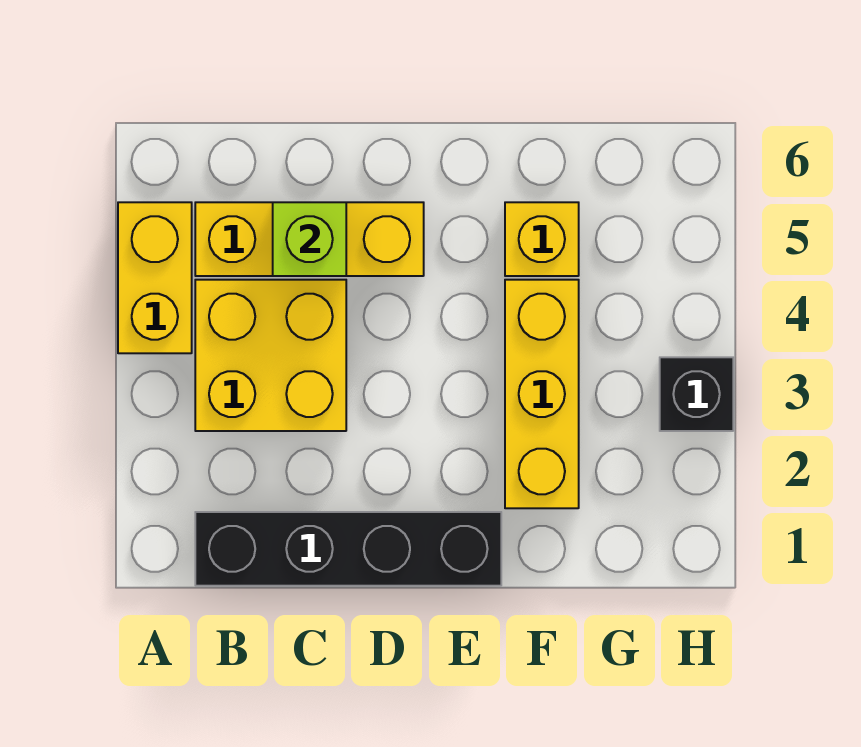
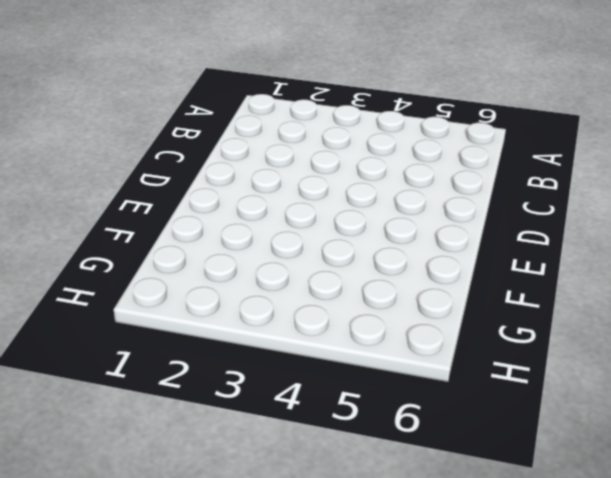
none -> yellow brick A4:A5 level 1
none -> black brick B1:E1 level 1

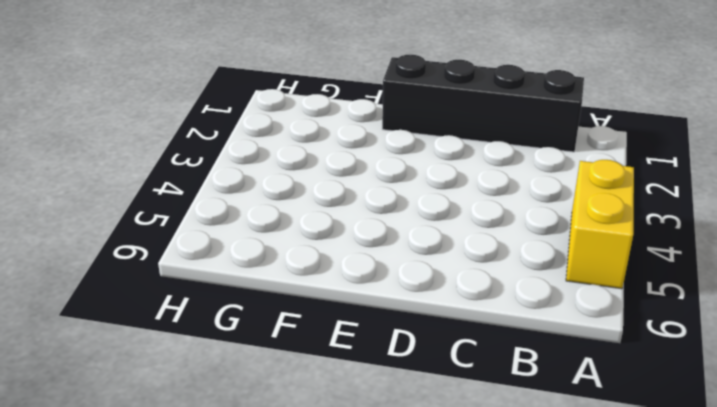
none -> yellow brick B3:C4 level 1
none -> yellow brick B5:D5 level 1

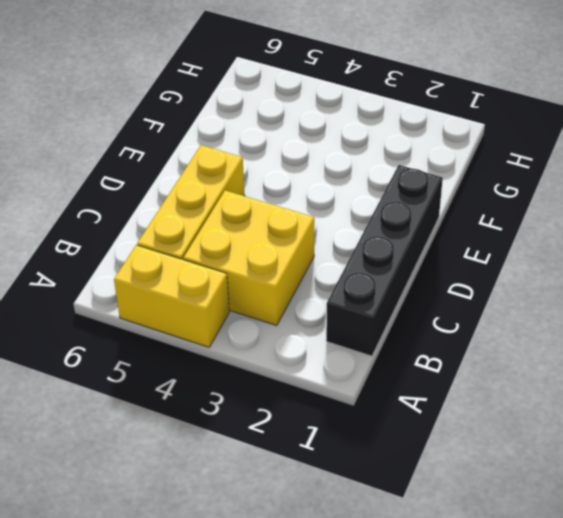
none -> yellow brick F2:F4 level 1
none -> yellow brick F5 level 1

